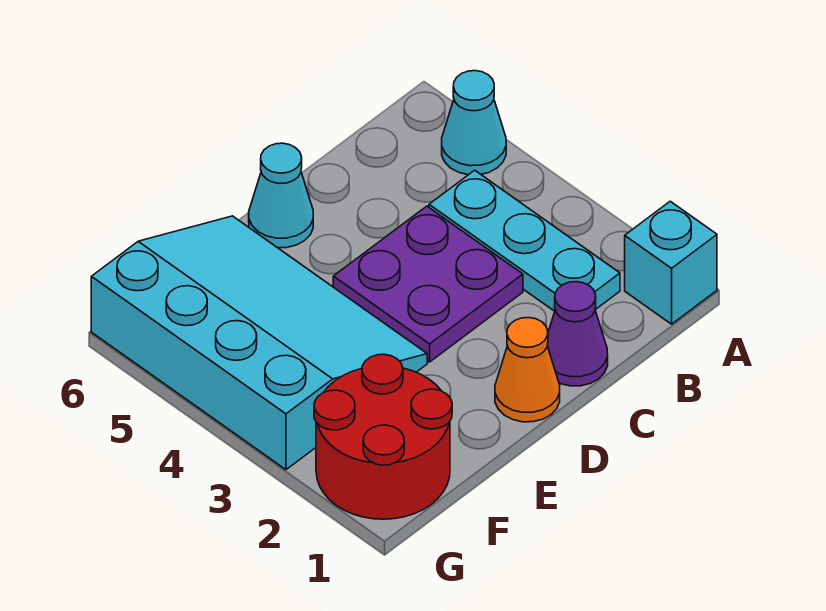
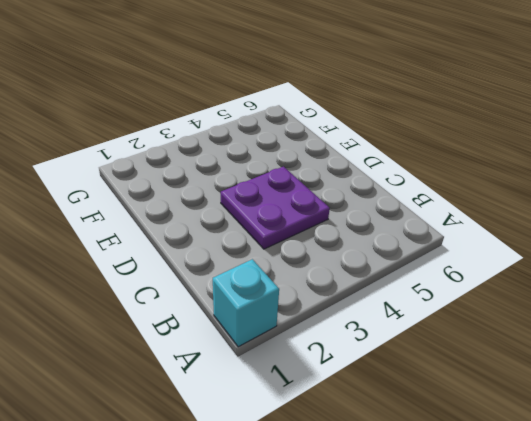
none -> cyan cone A5 level 1
none -> cyan plate B2:B4 level 1

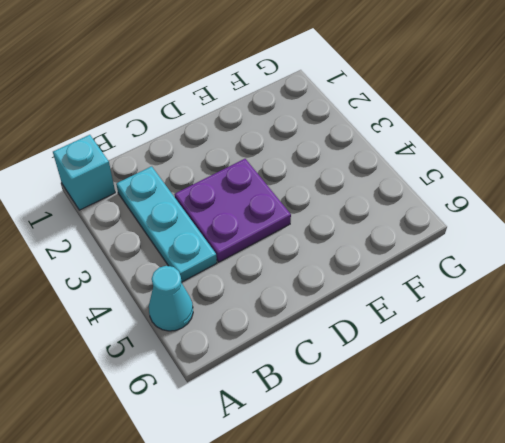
none -> purple cone C1 level 1
none -> orange cone D1 level 1

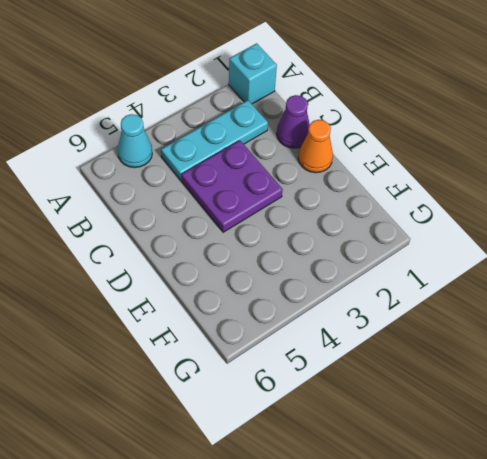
none -> cyan cone D6 level 1
none -> cyan slope E3:G6 level 1 top G

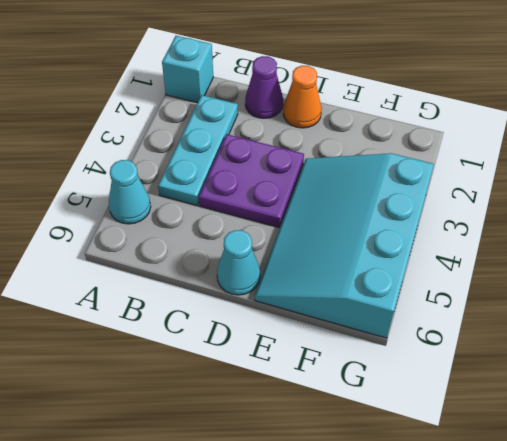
none -> red round brick F1:G2 level 1

